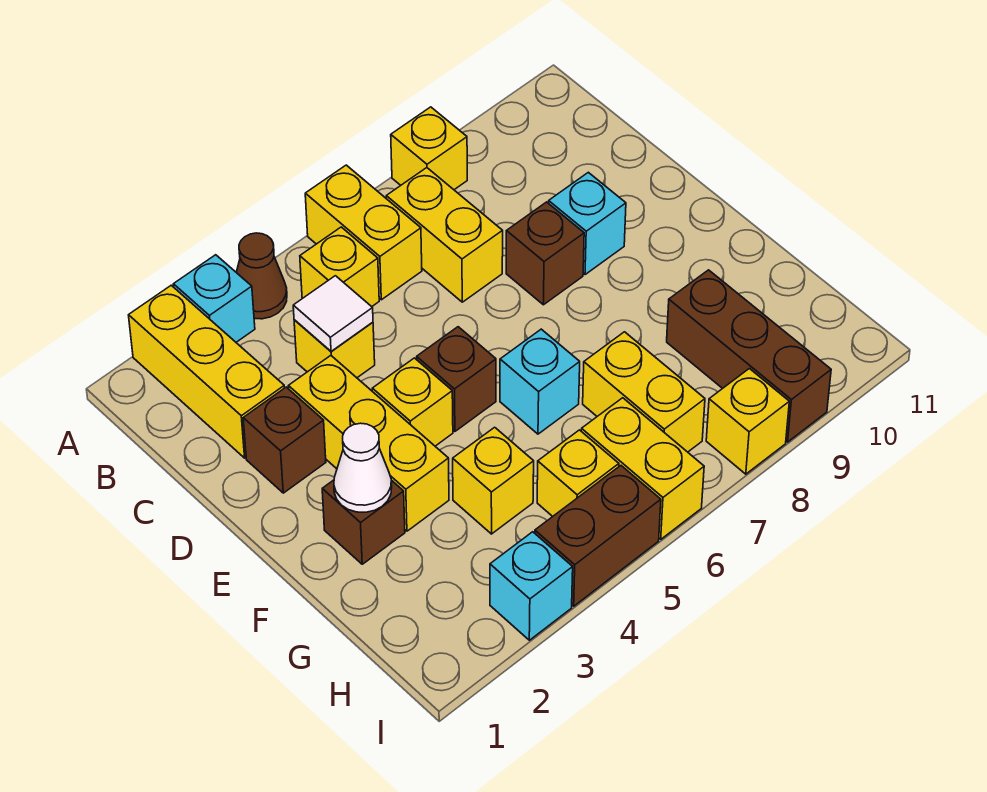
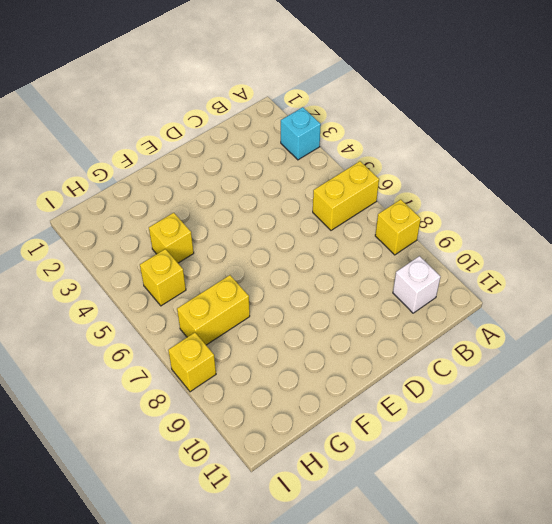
white brick B10 level 1 -> none
none -> yellow brick A2:C2 level 1
none -> brown cone A4 level 1
none -> yellow brick B5 level 1

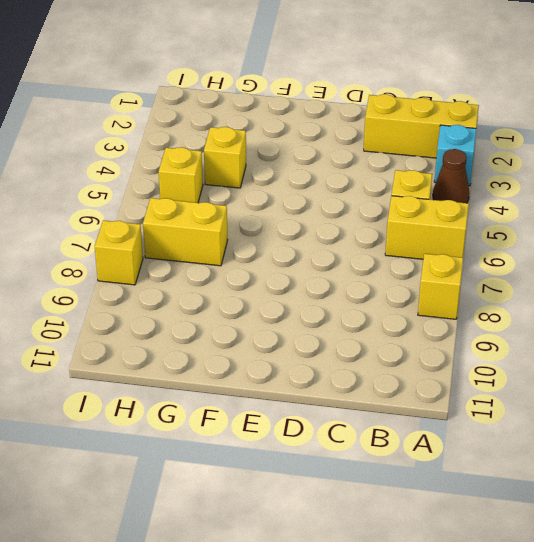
none -> yellow brick B7:C7 level 1
none -> yellow brick C4 level 1
none -> brown brick D2 level 1

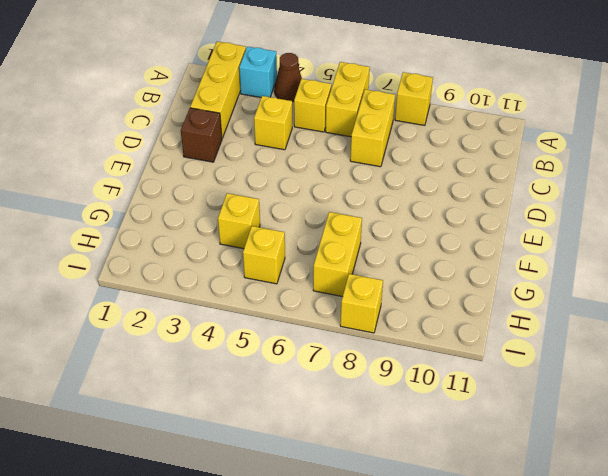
none -> yellow brick D3:F3 level 1
none -> brown brick D8 level 1
none -> cyan brick D9 level 1

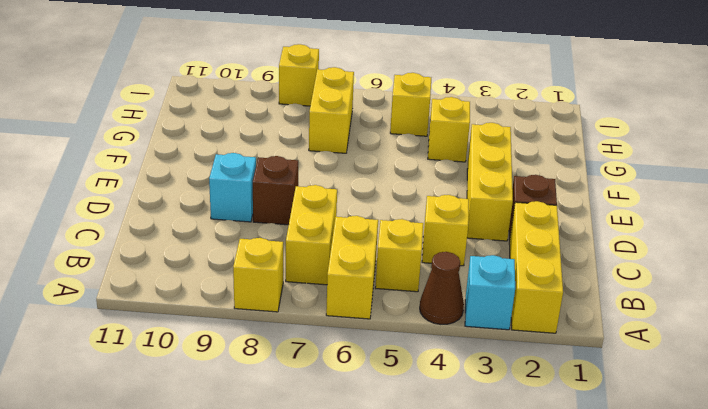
none -> yellow brick E4 level 1
none -> brown brick E5 level 1
none -> brown brick F2 level 1

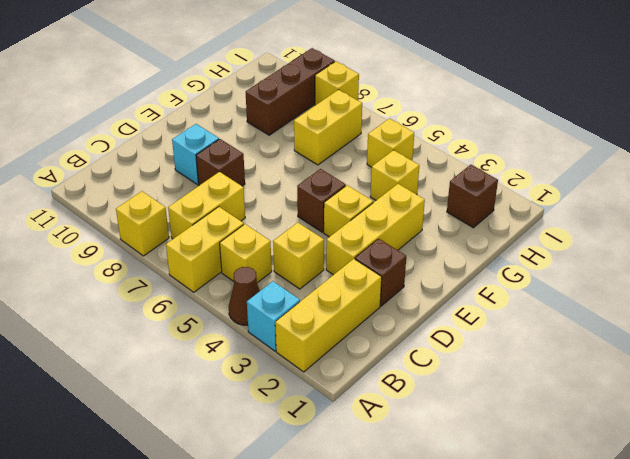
brown brick H2 level 1 -> brown brick F2 level 1
none -> cyan brick F6 level 1
none -> yellow brick H6:I6 level 1
none -> cyan brick I3 level 1

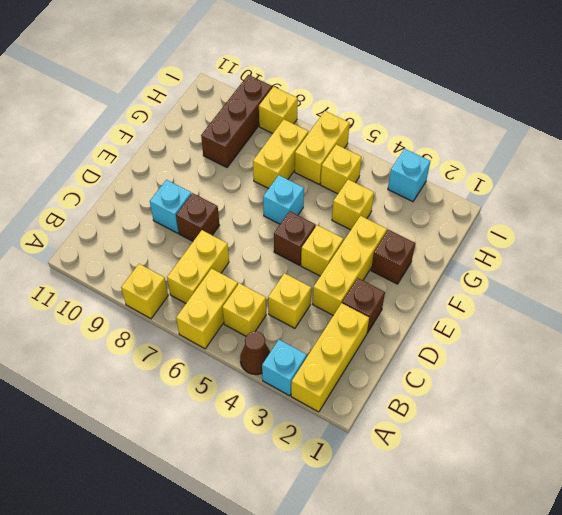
none -> brown brick I4:I5 level 1
none -> white tile C4 level 2
none -> white cone F2 level 2

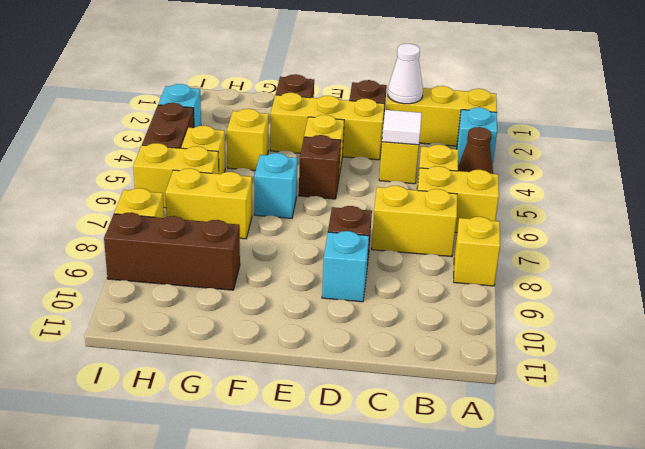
white cone C2 level 2 -> white cone F2 level 2

